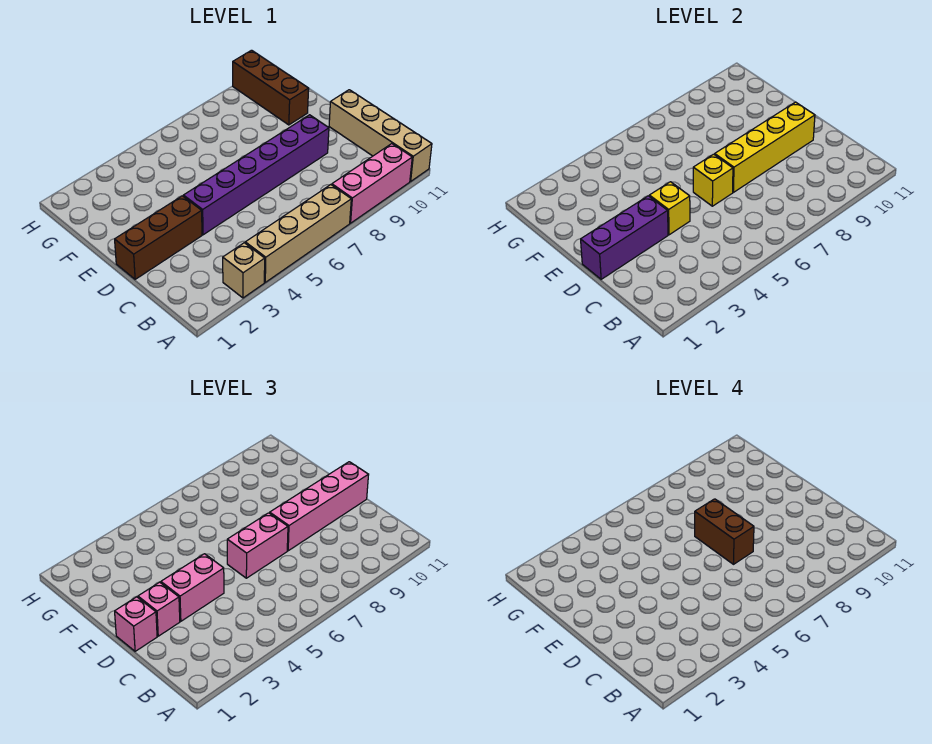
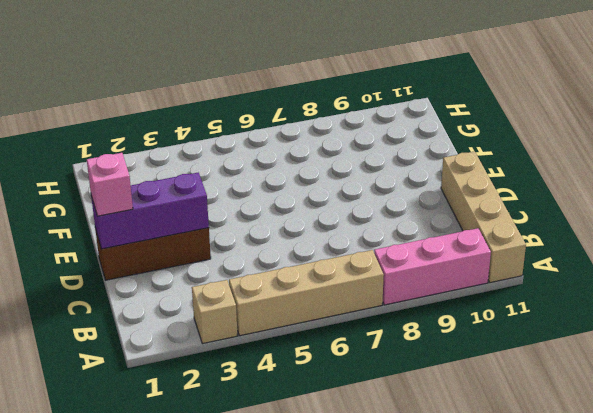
none -> purple brick D4:D9 level 1
none -> brown brick F10:H10 level 1
none -> yellow brick D4 level 2

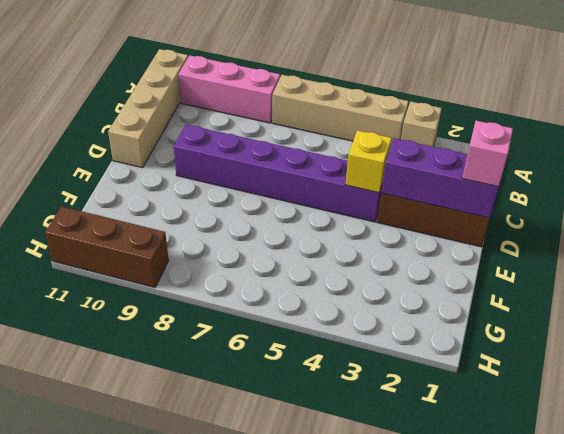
brown brick H9:H11 level 1 -> brown brick F10:H10 level 1
none -> yellow brick D6 level 2
none -> yellow brick D7:D10 level 2
none -> pink brick D2 level 3

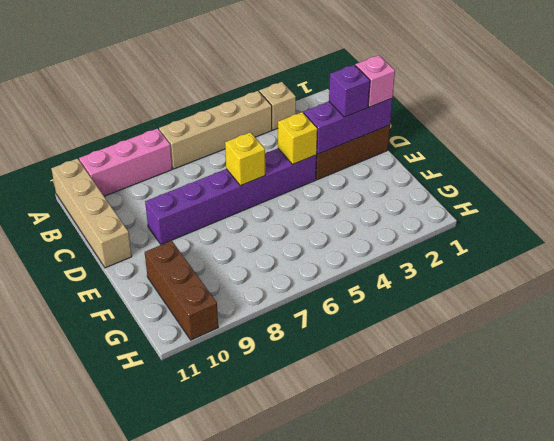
purple brick D2 level 3 -> pink brick D2 level 3
none -> yellow brick D7:D10 level 2
none -> pink brick D3:D4 level 3
none -> pink brick D6:D7 level 3

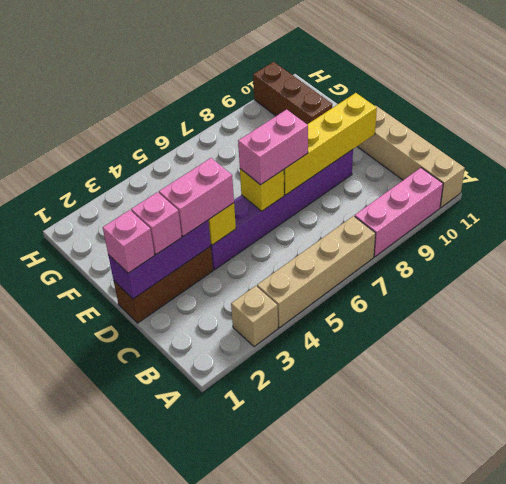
none -> pink brick D8:D11 level 3
none -> brown brick D7:E7 level 4

